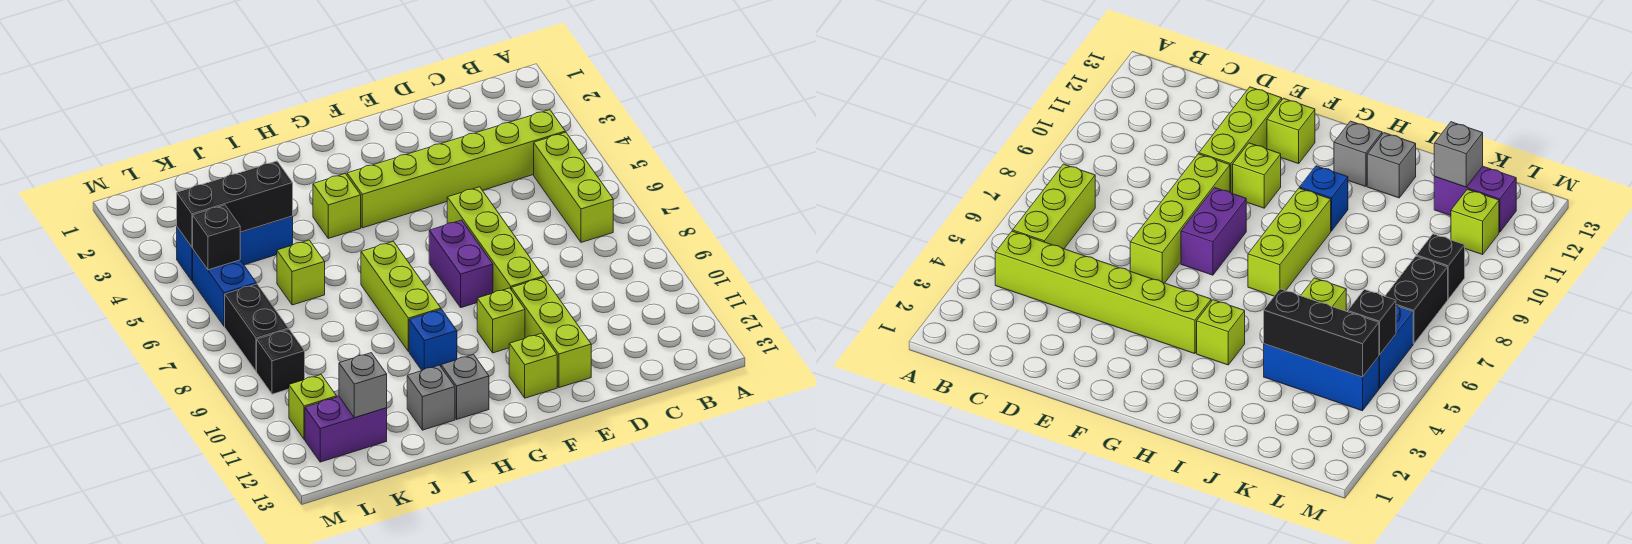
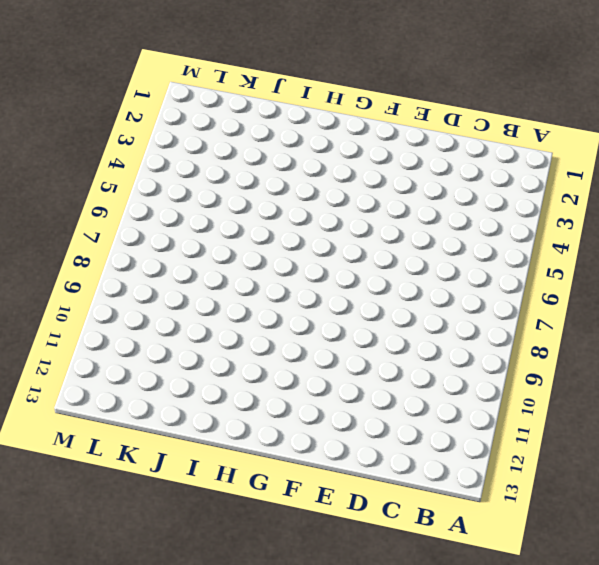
none -> lime brick B4:G4 level 1
none -> lime brick B5:B7 level 1
none -> lime brick E6:E9 level 1

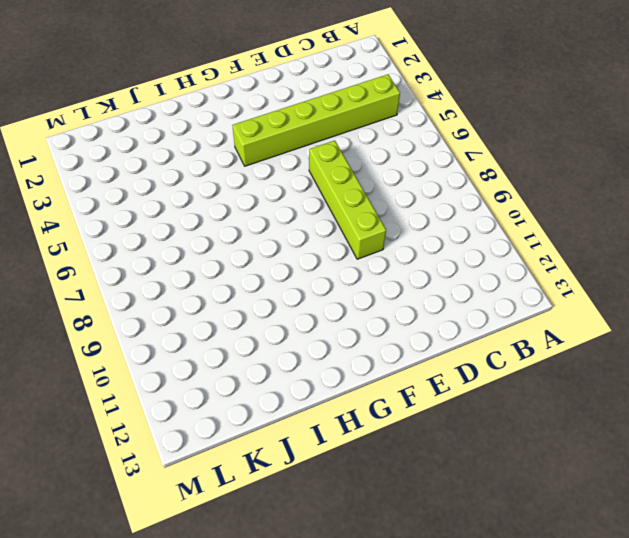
none -> lime brick B5:B7 level 1
none -> lime brick E10:E12 level 1
none -> purple brick F7:F8 level 1

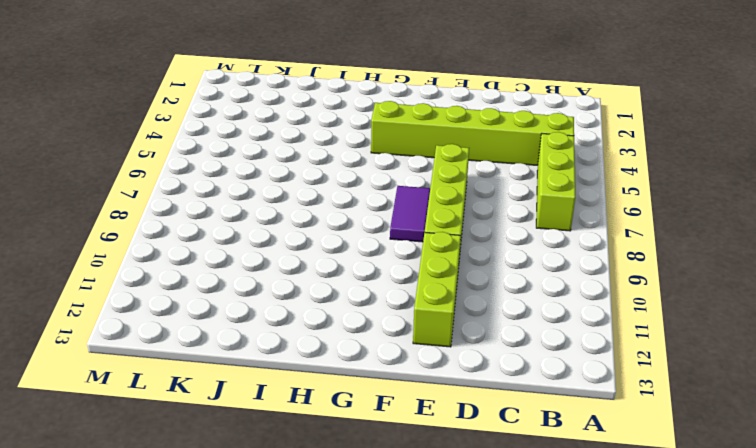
purple tile F7:F8 level 1 -> purple brick F7:F8 level 1
none -> lime brick F10 level 1
none -> lime brick F12 level 1
none -> lime brick H4 level 1

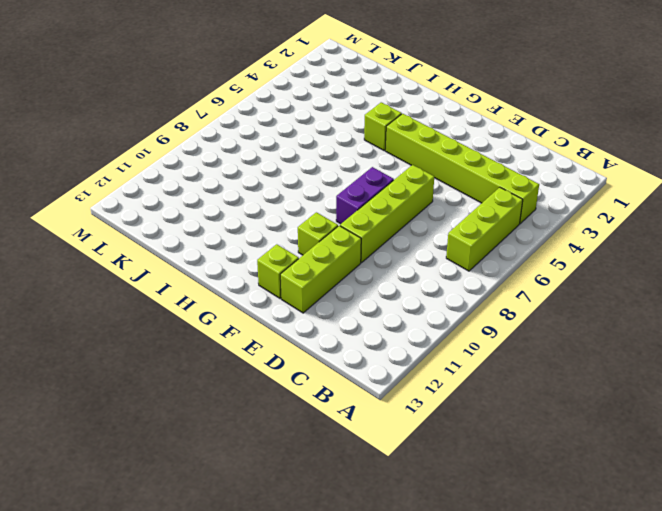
none -> lime brick H7:H9 level 1
none -> blue brick H10 level 1
none -> grey brick H12 level 1

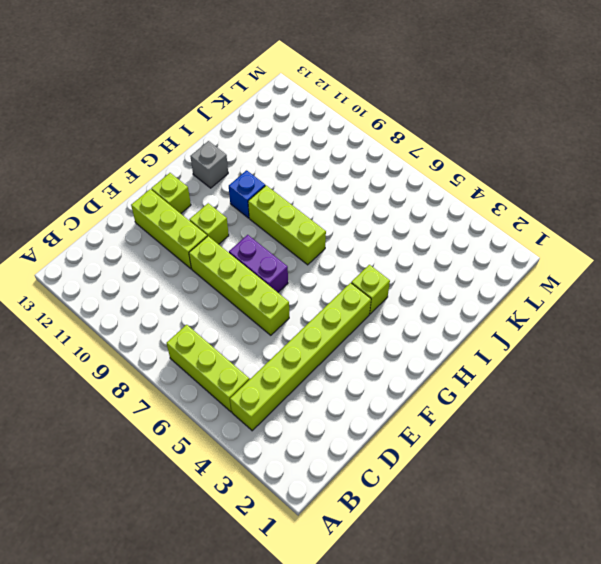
none -> grey brick I12 level 1
none -> blue brick J4:L4 level 1
none -> lime brick J6 level 1

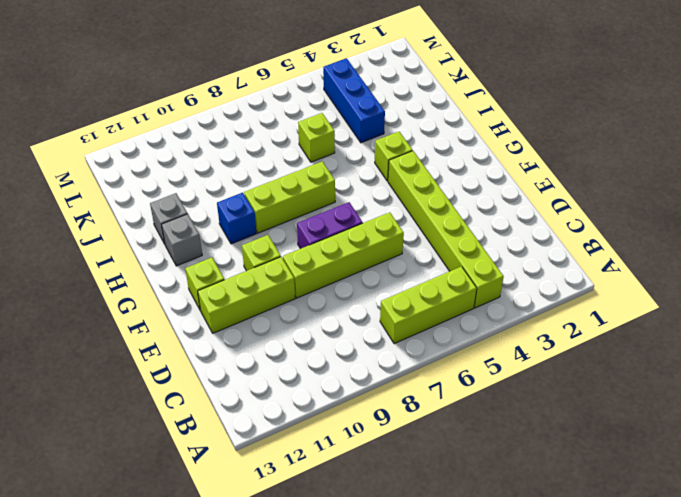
none -> purple brick K12:L12 level 1
none -> blue brick L5:L6 level 1
none -> black brick L7:L8 level 1

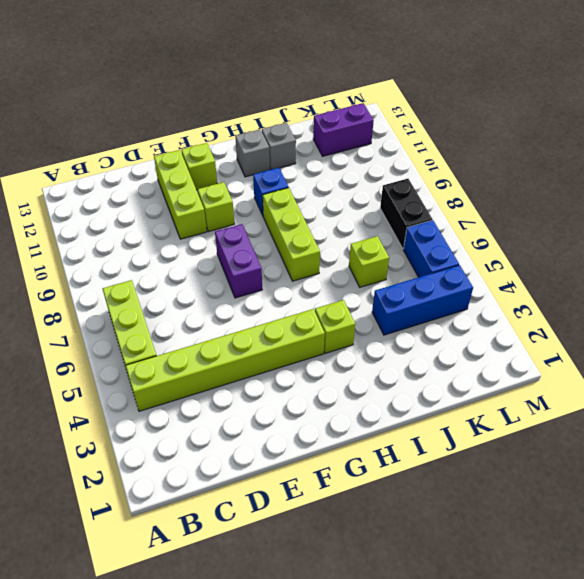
none -> lime brick E6:E9 level 1
none -> black brick L9 level 1
none -> lime brick L11 level 1

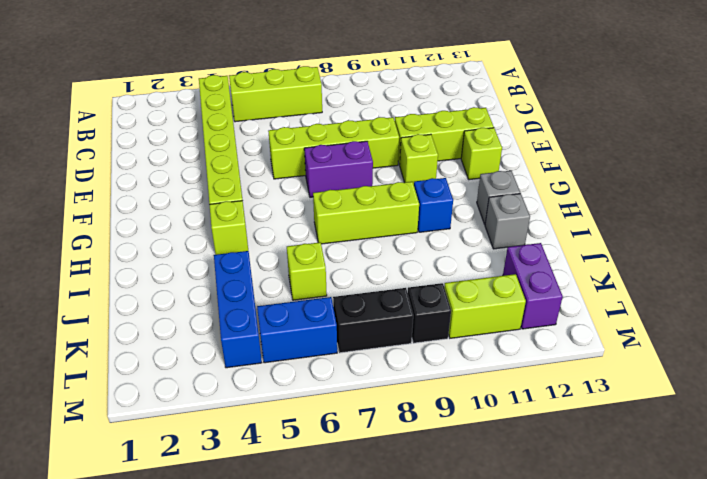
lime brick L10:L11 level 1 -> lime brick L11 level 1
none -> black brick J4:L4 level 2
none -> grey brick K12 level 2
none -> black brick L5 level 2

